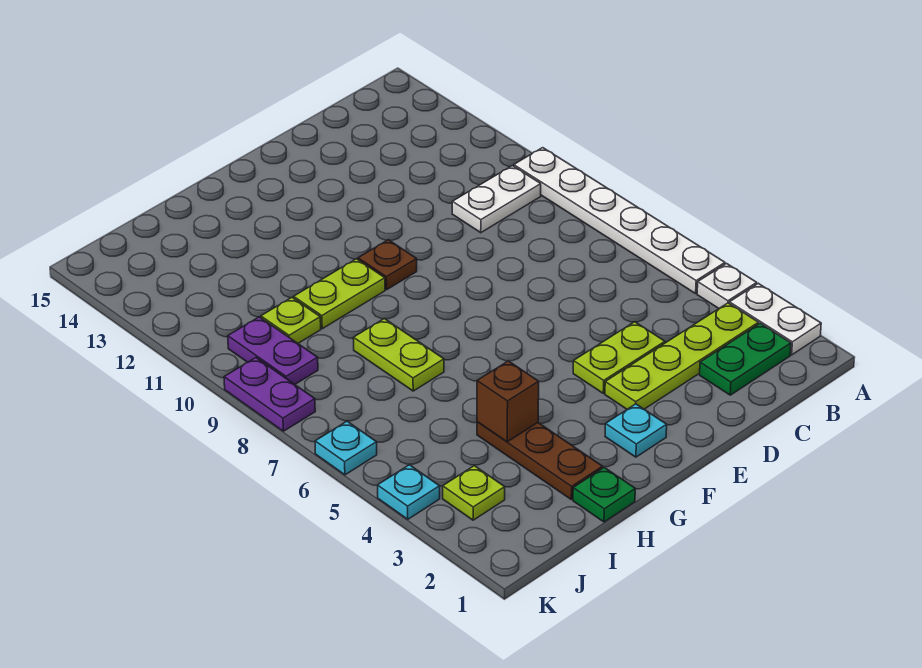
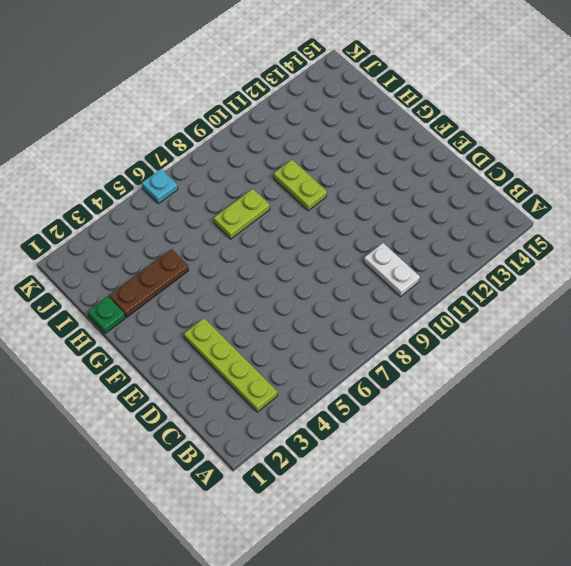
none -> white plate A2:A3 level 1
none -> white plate A4 level 1
none -> white plate A5:A10 level 1

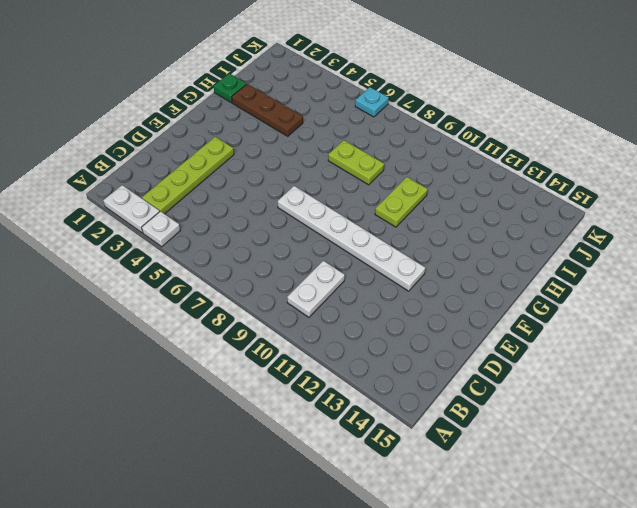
white plate E7:E12 level 1 -> white plate A5:A10 level 1
none -> green plate B2:C2 level 1
none -> lime plate D4:E4 level 1
none -> cyan plate F2 level 1

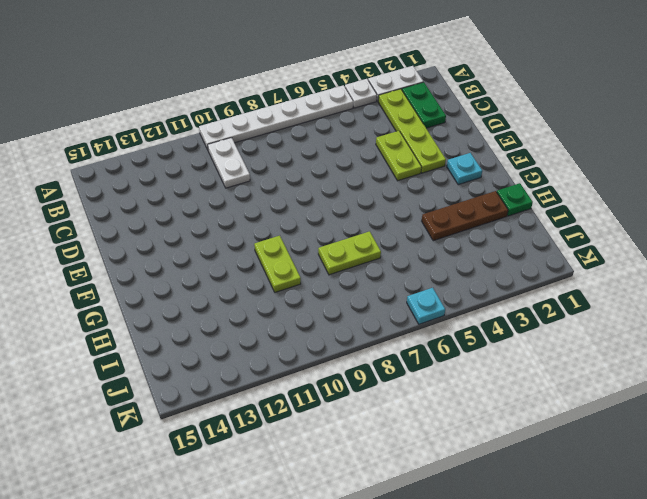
none -> brown plate F10 level 1
none -> lime plate I10 level 1
none -> lime plate J3 level 1

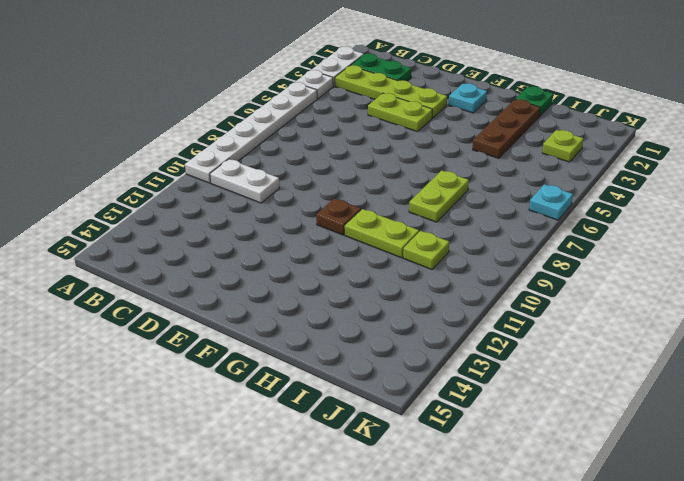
none -> purple plate J9:J10 level 1
none -> cyan plate K4 level 1
none -> purple plate K8:K9 level 1

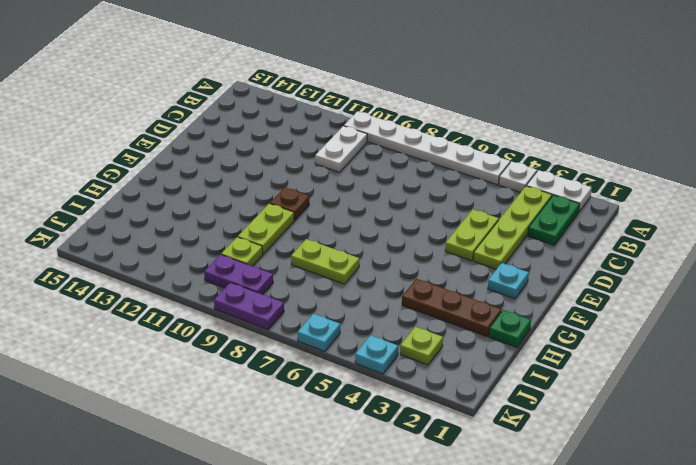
none -> brown brick H4 level 2

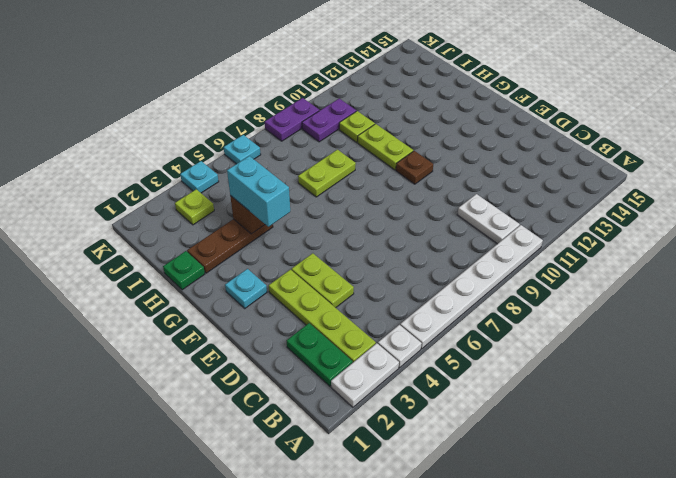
cyan brick G4:H4 level 3 -> none

